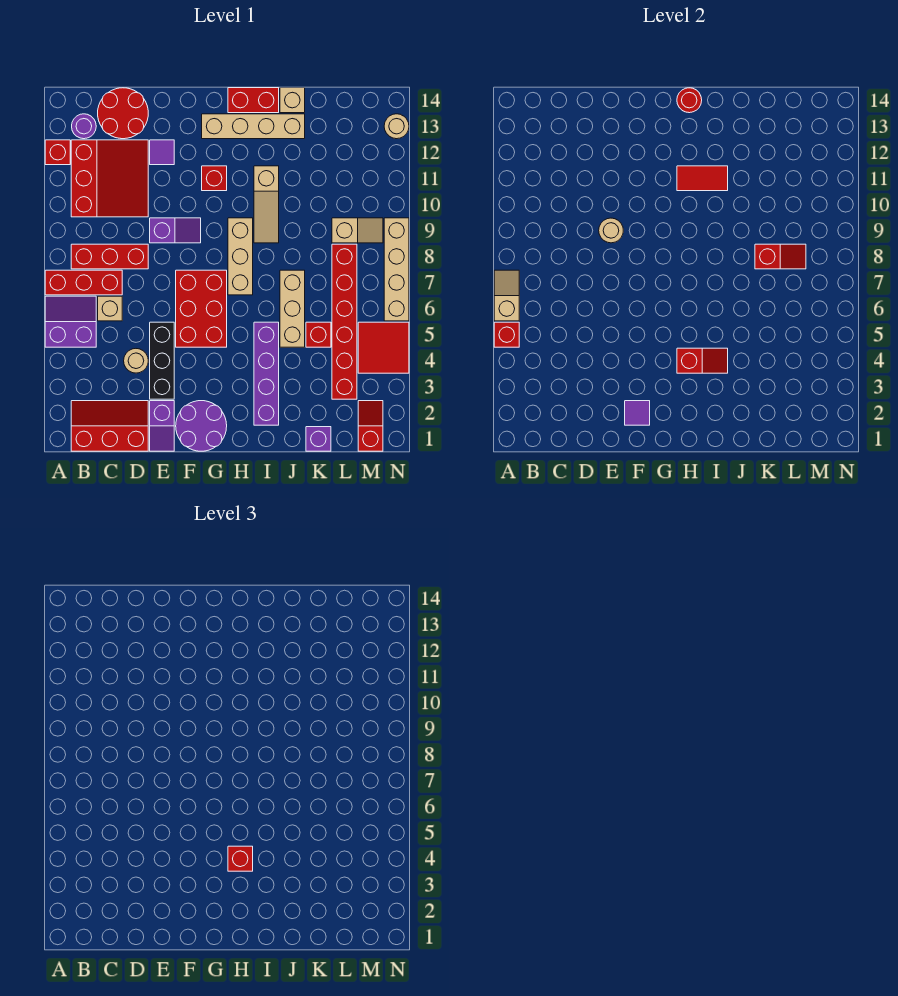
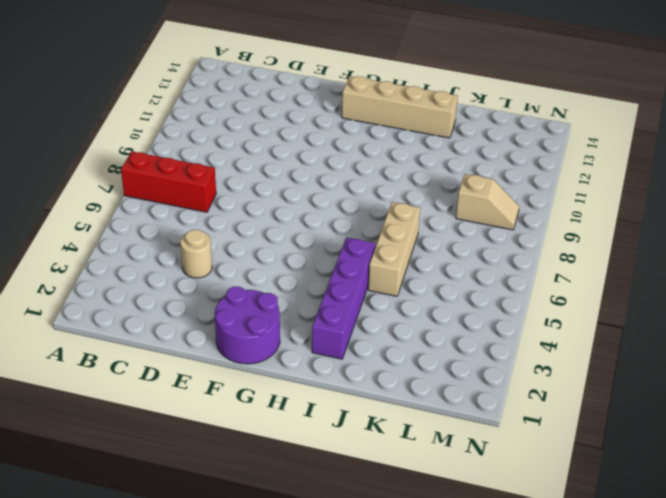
none -> purple slope A5:B6 level 1 top 5
none -> red brick A12 level 1
none -> red slope B1:D2 level 1 top 1
none -> red brick B8:D8 level 1

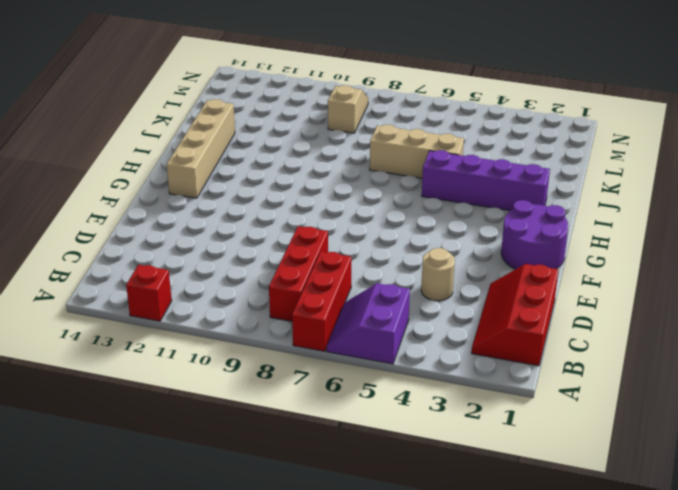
none -> red slope B10:D12 level 1 top B
none -> purple round brick B13 level 1
none -> tan brick C6 level 1
none -> red round brick C13:D14 level 1

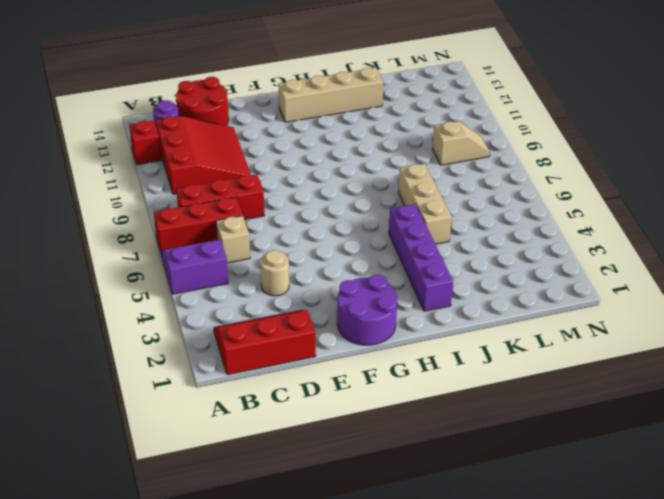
none -> purple slope E1:E2 level 1 top 2
none -> black brick E3:E5 level 1
none -> purple slope E9:F9 level 1 top E
none -> purple tile E12 level 1

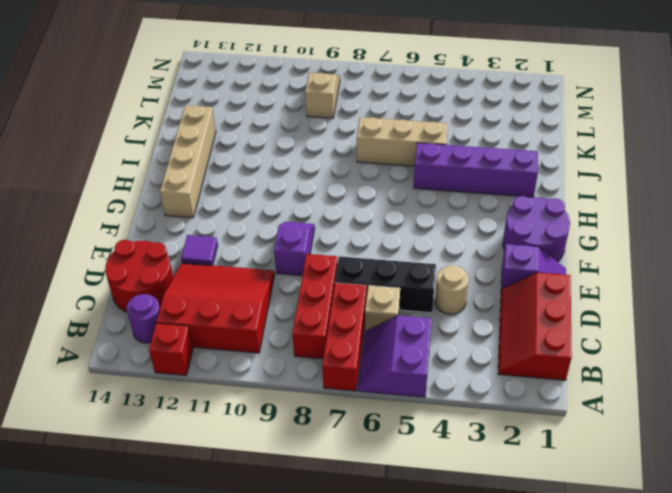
black brick D5:D7 level 1 -> black brick E3:E5 level 1
none -> red brick F5:G7 level 1
none -> red brick G11 level 1
none -> tan brick H7:H9 level 1
none -> red brick H14:I14 level 1

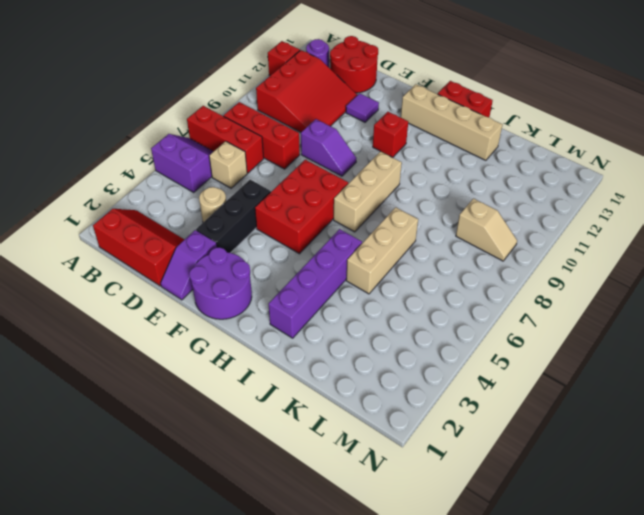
none -> tan slope I9:I11 level 1 top 11
none -> tan brick J14 level 1
none -> purple brick K1 level 1
none -> red brick K5 level 1

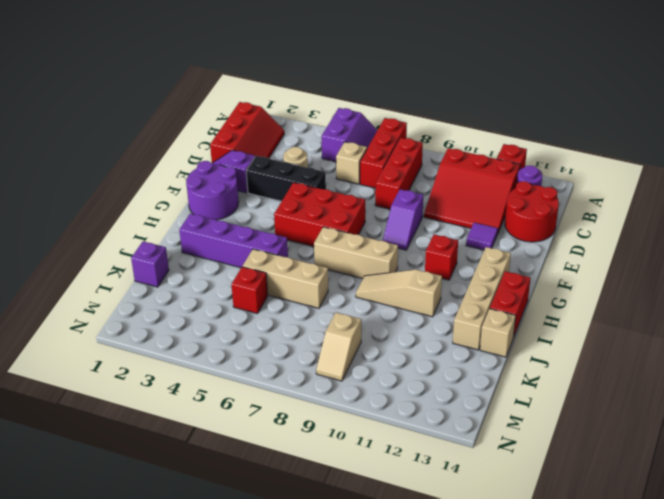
none -> red brick L3:L8 level 1
none -> red slope M1:M2 level 1 top 1
none -> red tile M4:N5 level 1
none -> tan brick N6:N9 level 1

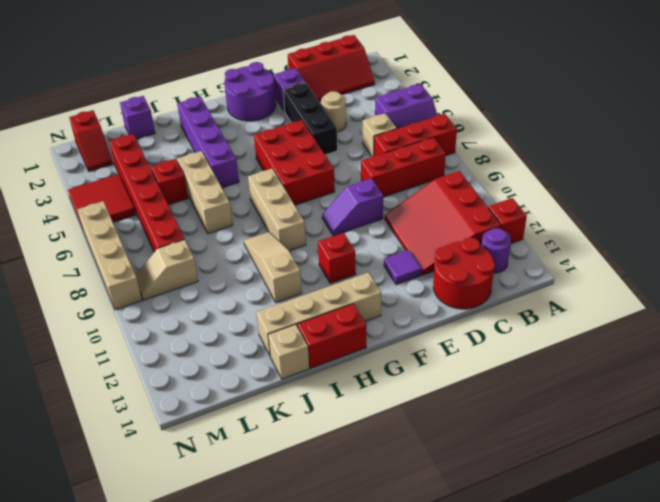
none -> tan round brick N13 level 1
none -> red brick A5 level 2
none -> tan slope A6:A7 level 2 top 6
none -> tan round brick E9 level 2

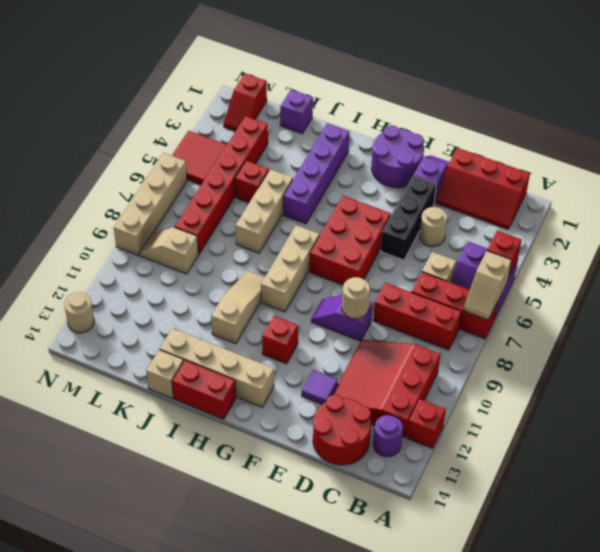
none -> purple tile F2 level 2
none -> red slope H4:I4 level 2 top H
none -> red tile H11:I11 level 2
none -> red round brick H14 level 2

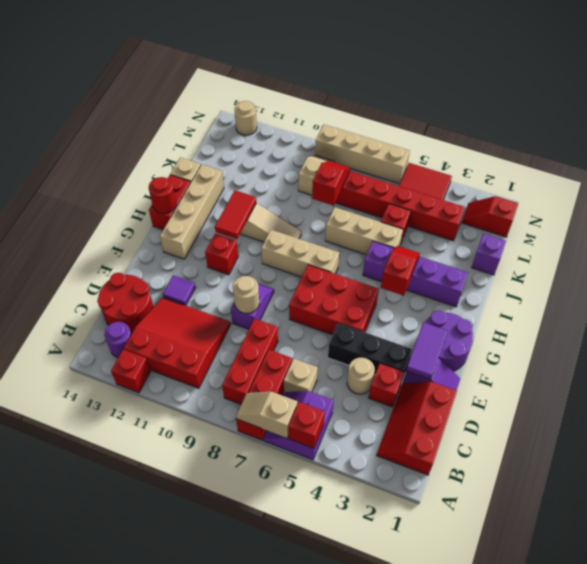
red brick D3 level 1 -> red brick H4 level 3
purple tile E2:F2 level 2 -> purple tile F2 level 2

